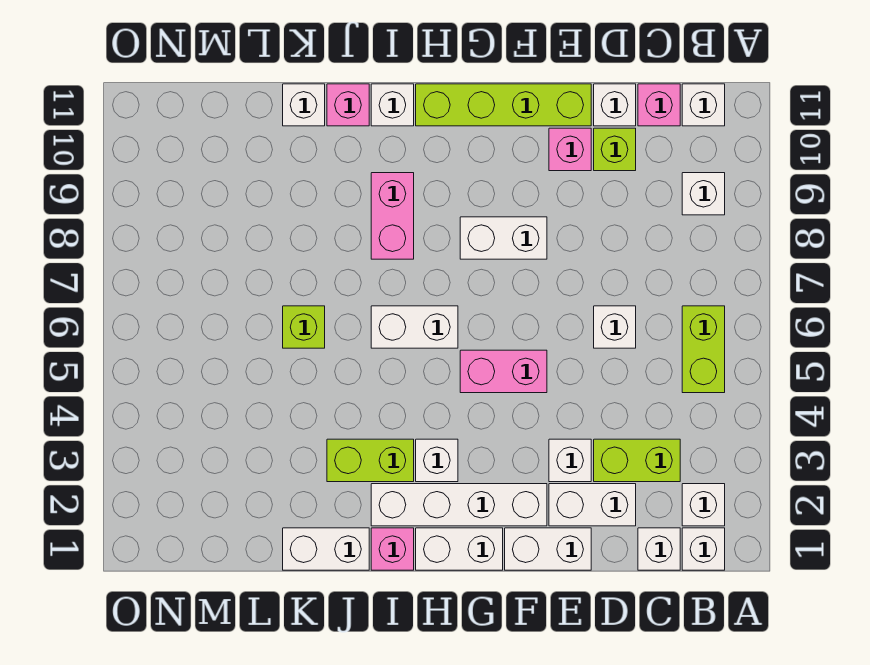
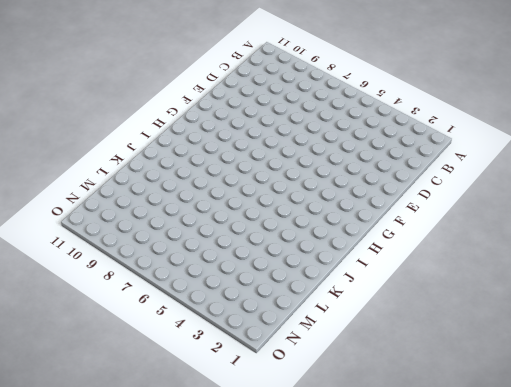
none -> white brick B1 level 1
none -> white brick B2 level 1
none -> lime brick B5:B6 level 1
none -> white brick B9 level 1

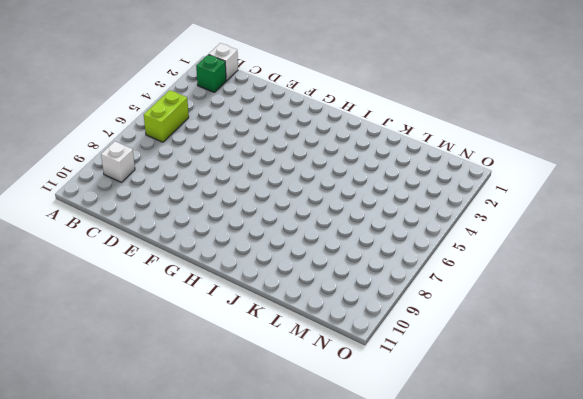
green brick B2 level 1 -> white brick B2 level 1
none -> white brick B11 level 1
none -> white brick C1 level 1
none -> lime brick C3:D3 level 1
none -> pink brick C11 level 1

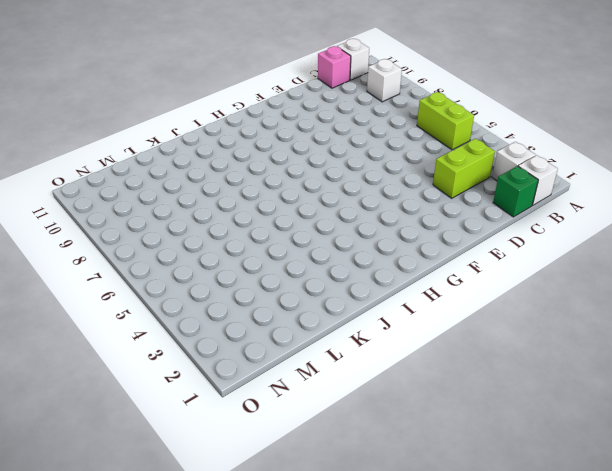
green brick C1 level 1 -> white brick C1 level 1
none -> white brick D2:E2 level 1
none -> white brick D6 level 1
none -> lime brick D10 level 1
none -> white brick D11 level 1

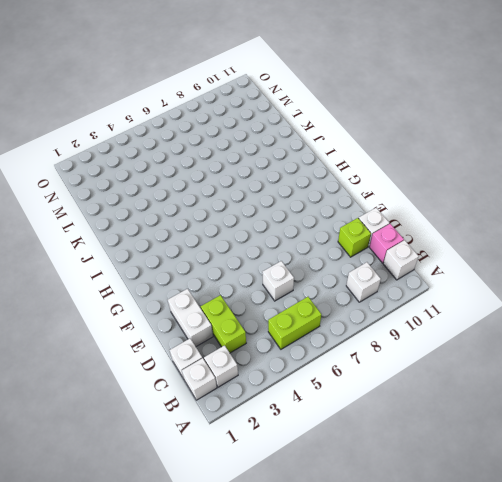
none -> white brick E1:F1 level 1
none -> white brick E3 level 1
none -> pink brick E10 level 1
none -> lime brick E11:H11 level 1

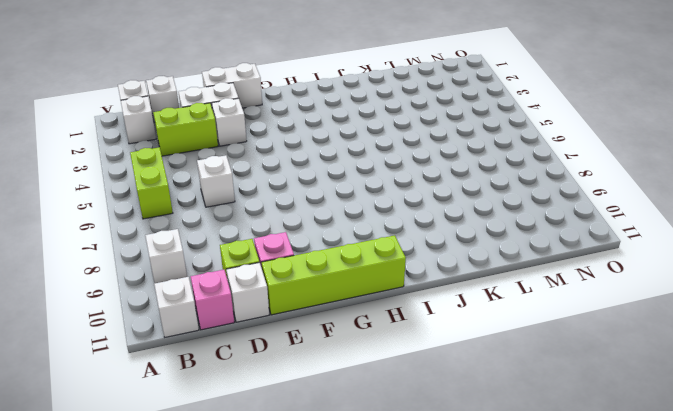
none -> white brick F2:I2 level 1
none -> pink brick F5:G5 level 1
none -> white brick F8:G8 level 1
none -> white brick G1:H1 level 1

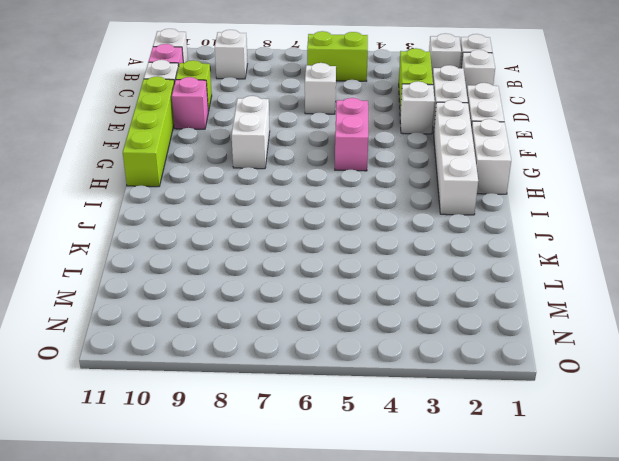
none -> white brick H3 level 1
none -> white brick H6:I6 level 1
none -> pink brick I1 level 1
none -> lime brick I3:J3 level 1

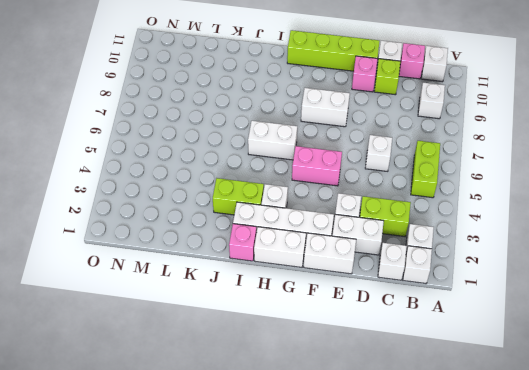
none -> pink brick I8:I9 level 1
none -> white brick I11 level 1
none -> white brick J1:K1 level 1
none -> pink brick J11 level 1

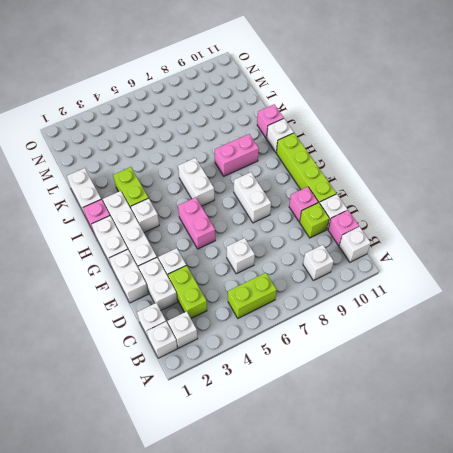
none -> lime brick K6 level 1
none -> white brick K11 level 1

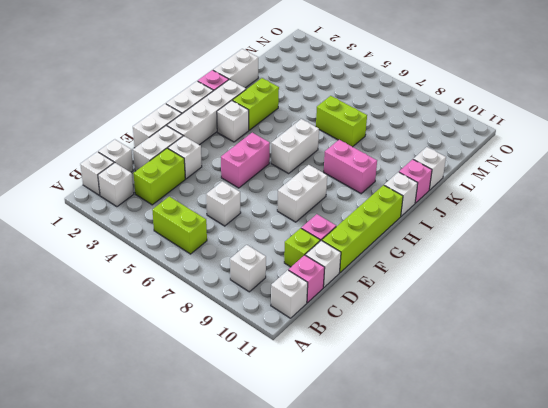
lime brick K6:K7 level 1 -> lime brick K6 level 1

